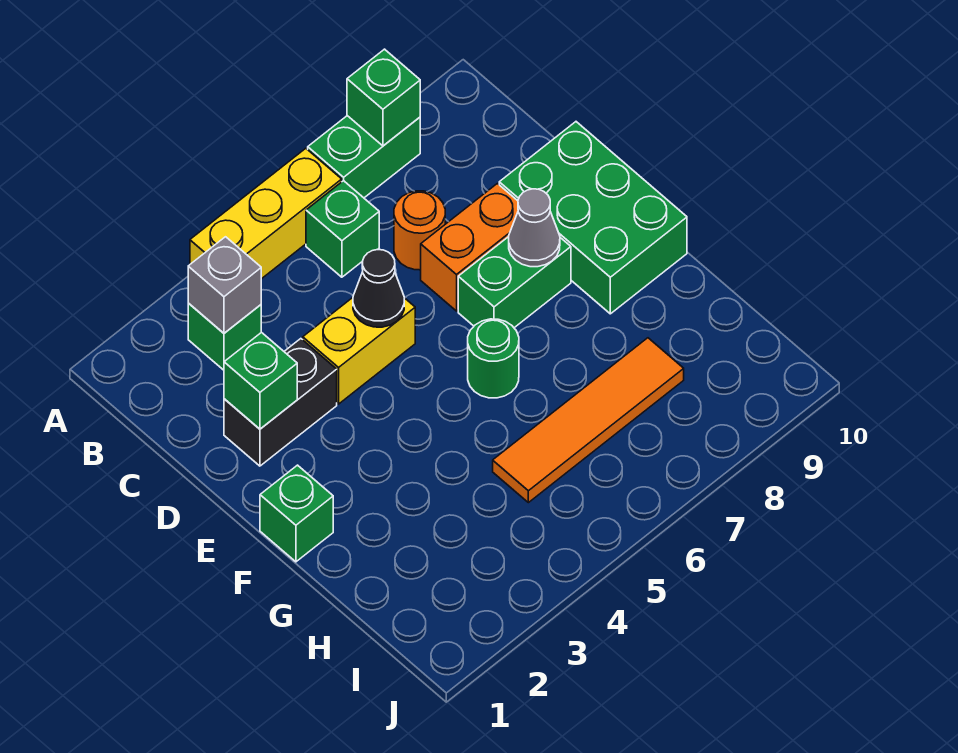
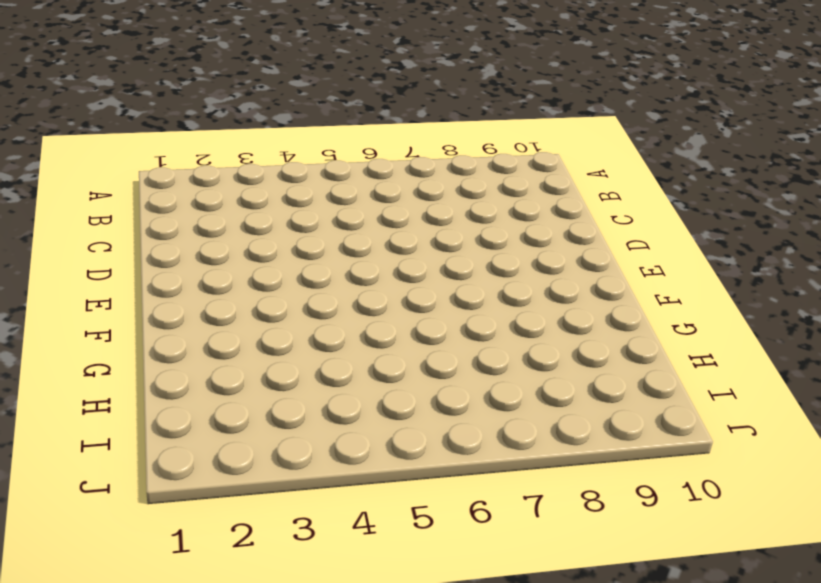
none -> yellow brick A4:A6 level 1
none -> green brick A7:A8 level 1
none -> green brick B3 level 1

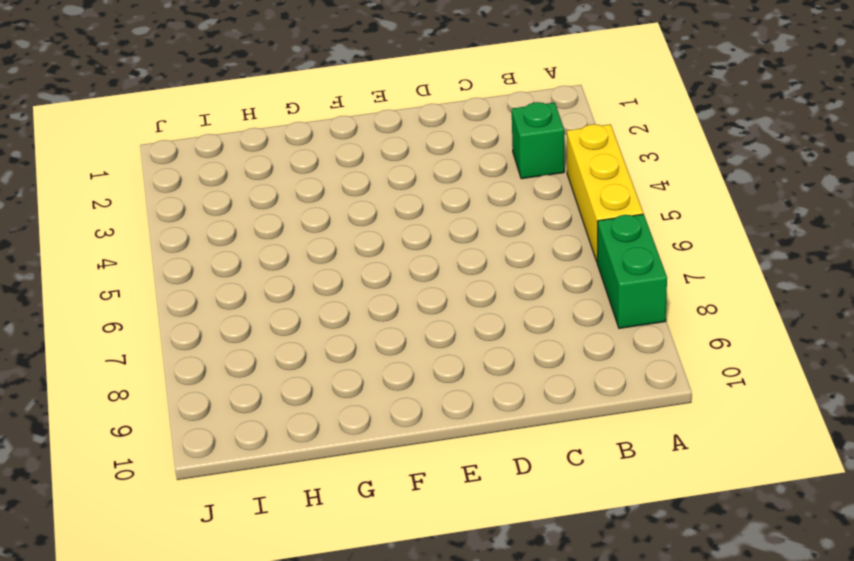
none -> green brick B6 level 1
none -> orange round brick C7 level 1
none -> black brick D2:D3 level 1

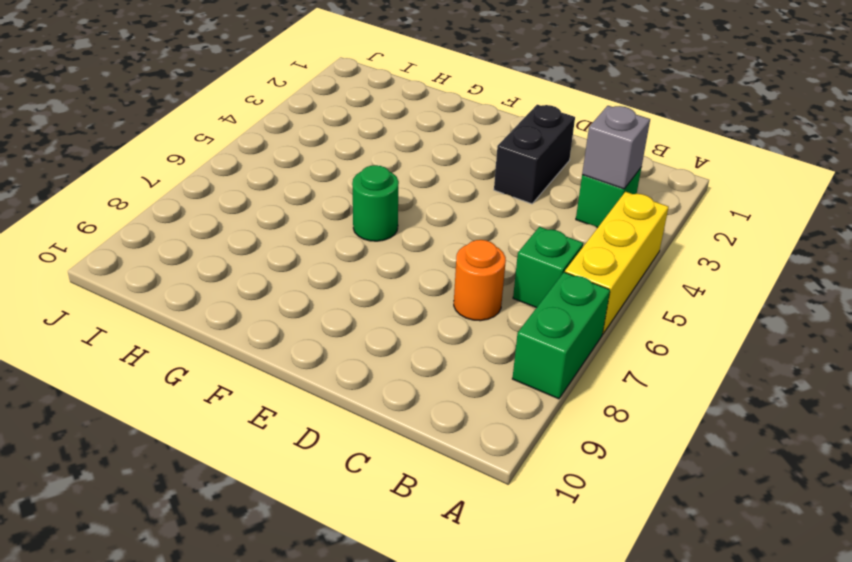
none -> yellow brick D4:D5 level 1
none -> orange brick D7:D8 level 1
none -> green brick D9:F10 level 1

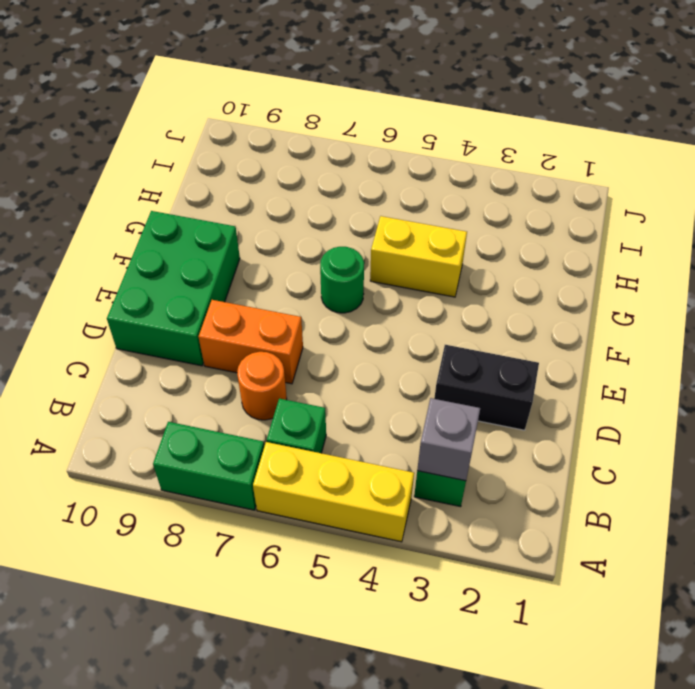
yellow brick G4:G5 level 1 -> yellow brick D4:D5 level 1
none -> green brick E7:E8 level 1
none -> green brick F1 level 1
none -> orange tile H5:H8 level 1

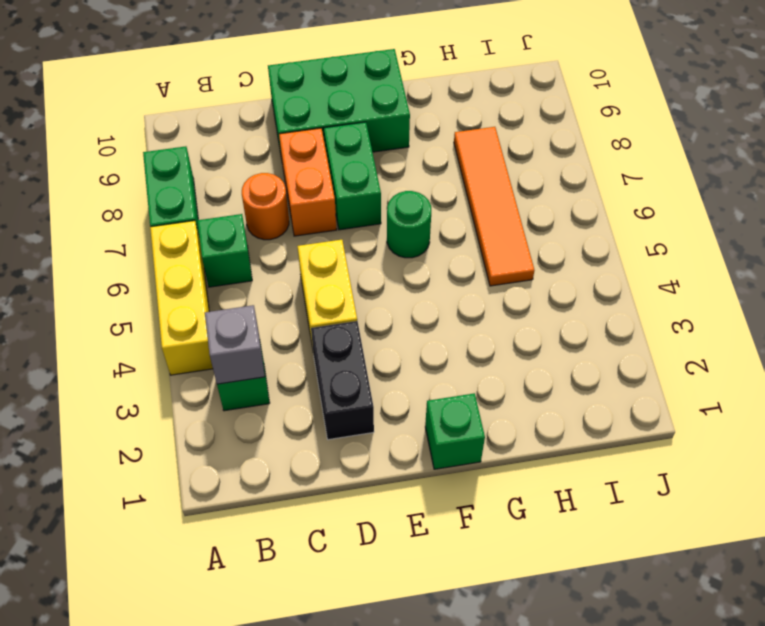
none -> green brick A8 level 2
none -> green brick D2 level 2
none -> black cone D5 level 2

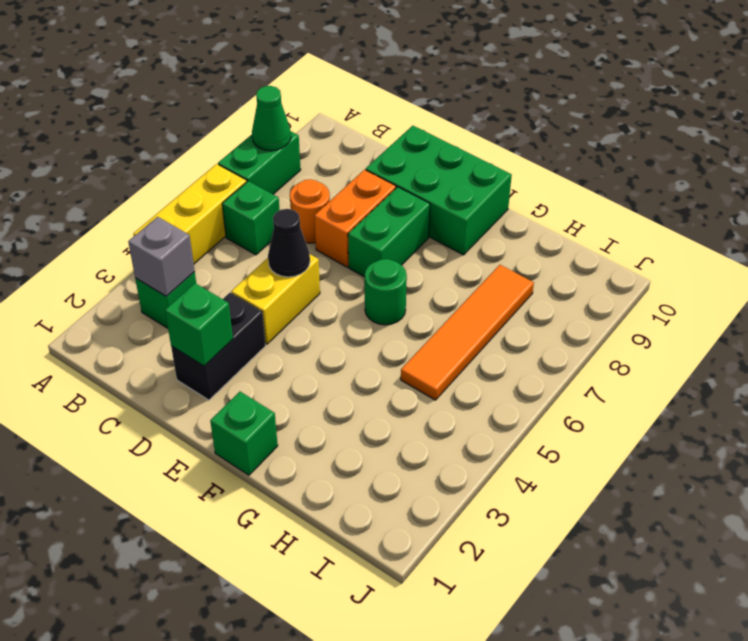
green cone A8 level 2 -> green brick A8 level 2
none -> grey cone E8 level 2

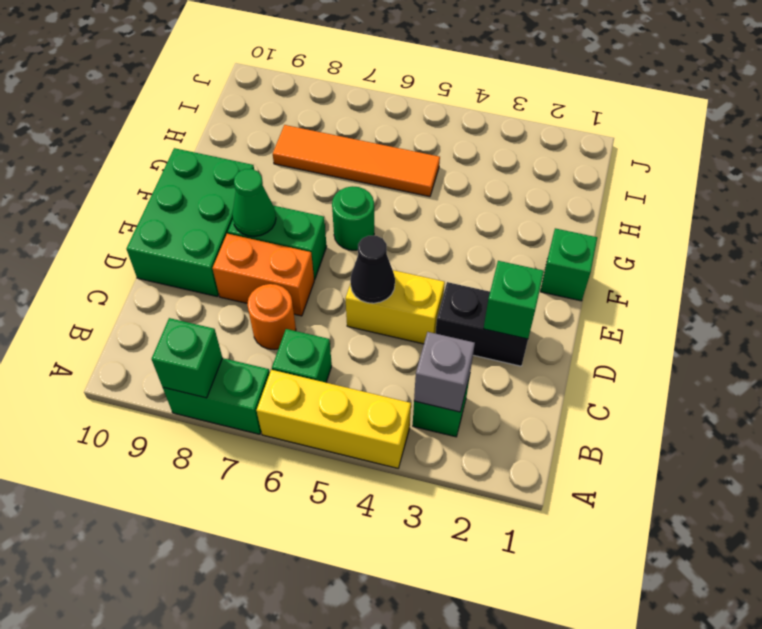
green cone E8 level 2 -> grey cone E8 level 2

